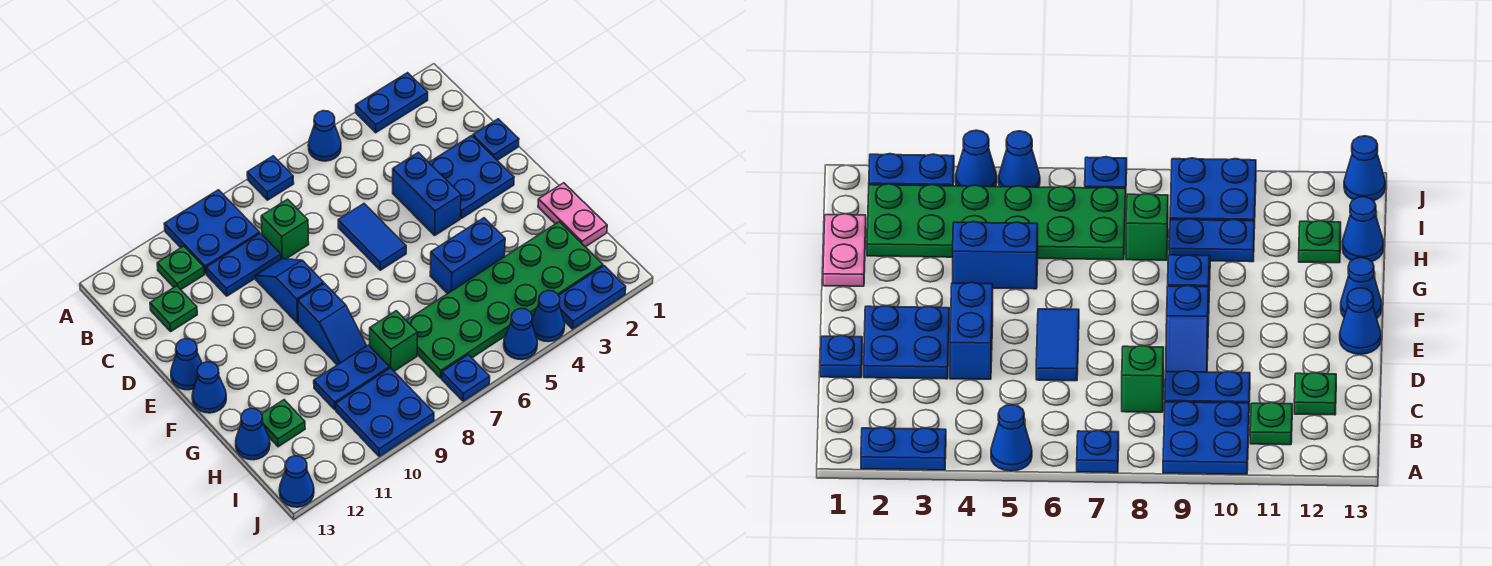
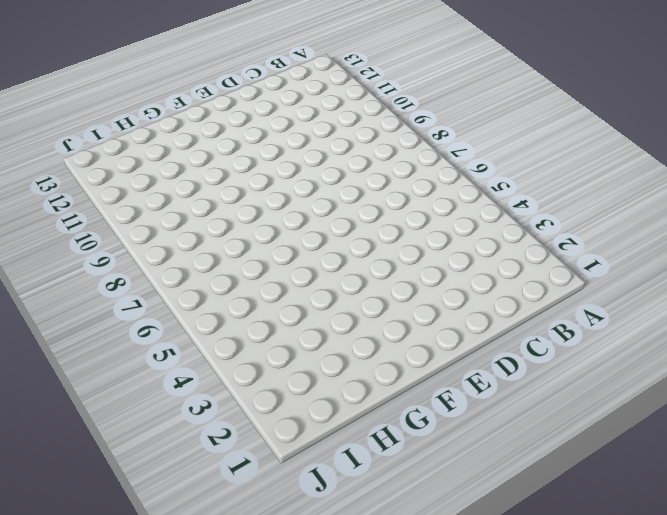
none -> blue plate A2:A3 level 1
none -> blue cone A5 level 1
none -> blue plate A7 level 1

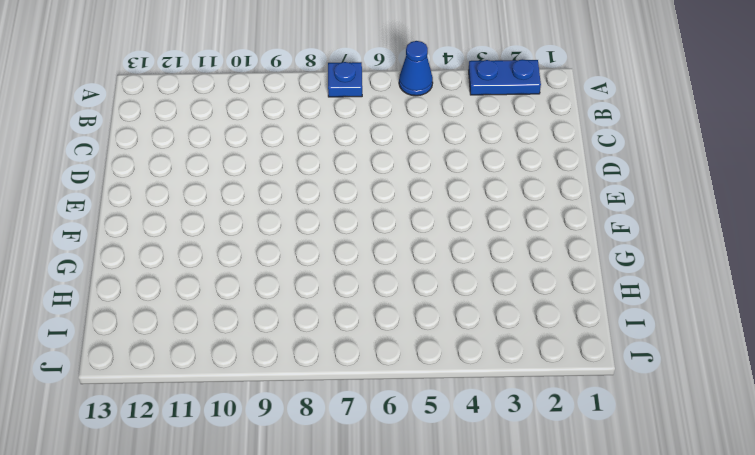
none -> blue plate A9:B10 level 1
none -> green plate B11 level 1
none -> green brick C8 level 1

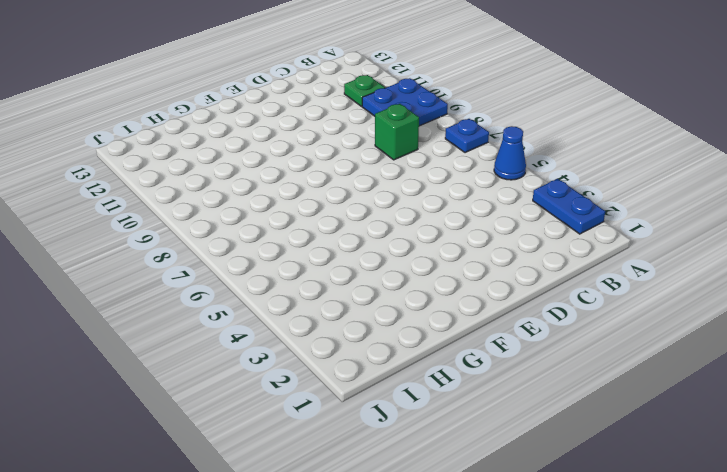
none -> blue plate C9:C10 level 1
none -> green plate C12 level 1
none -> blue plate D1 level 1

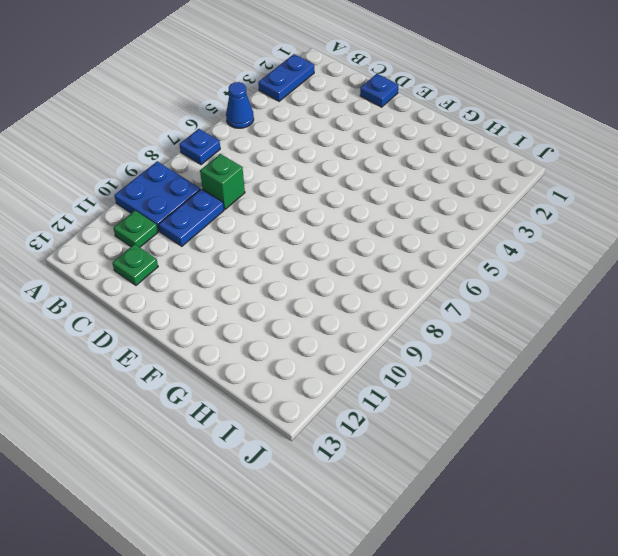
none -> blue plate D2:E3 level 1
none -> blue brick D4:E4 level 1
none -> blue tile D6:E6 level 1

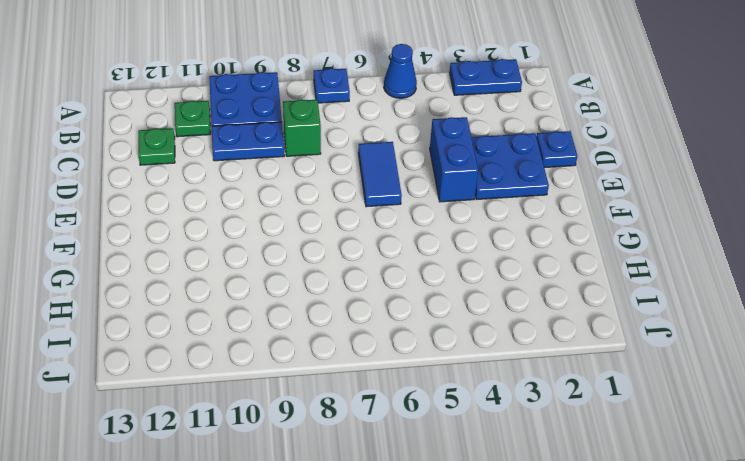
none -> blue slope D9:E9 level 1 top E
none -> blue cone E13 level 1
none -> blue slope F9:G9 level 1 top F

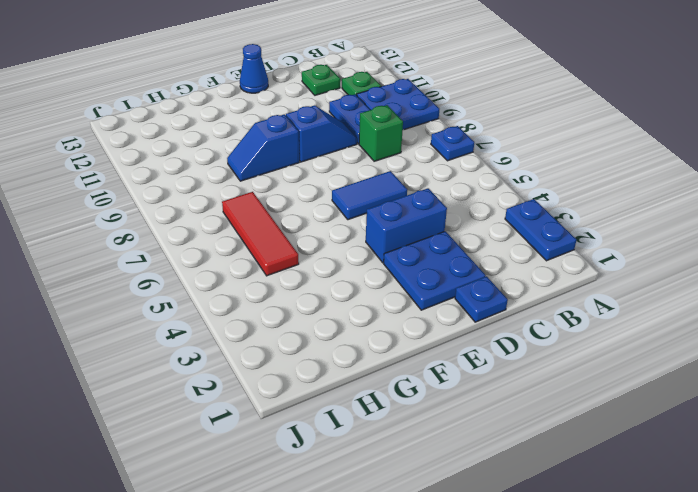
red tile H5:H7 level 1 -> green plate H2:I7 level 1
none -> blue cone A5 level 1
none -> blue cone F13 level 1
none -> pink plate G1:H1 level 1

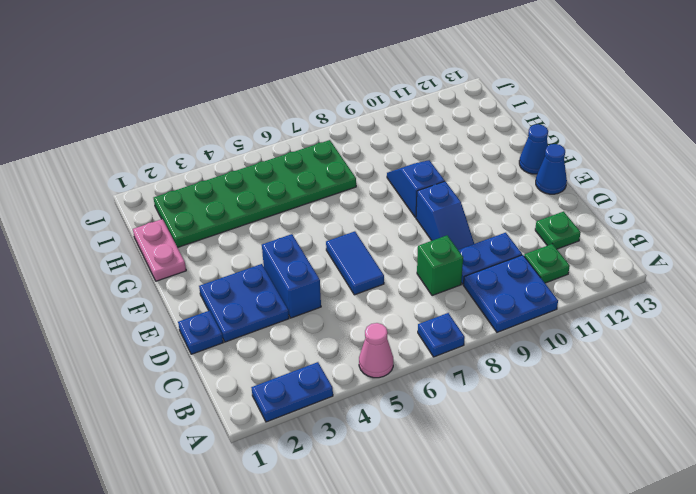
pink cone A5 level 1 -> blue cone A5 level 1
none -> blue brick G4:G5 level 1
none -> green brick H8 level 1
none -> blue plate H9:H10 level 1

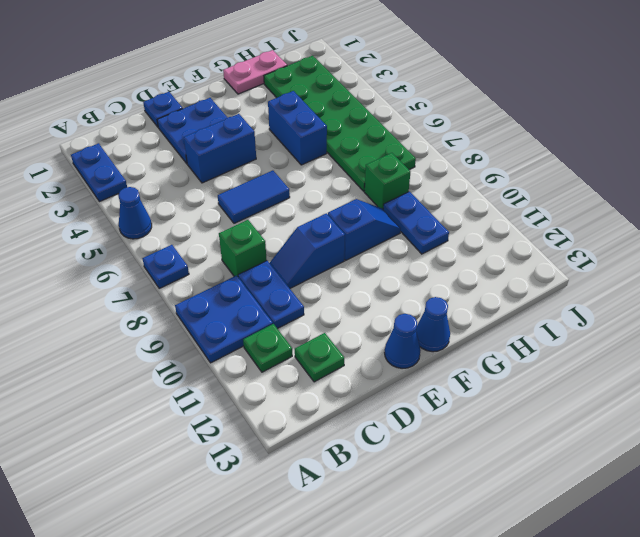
none -> green plate H12 level 1
none -> blue cone H13 level 1
none -> blue plate I9:J10 level 1

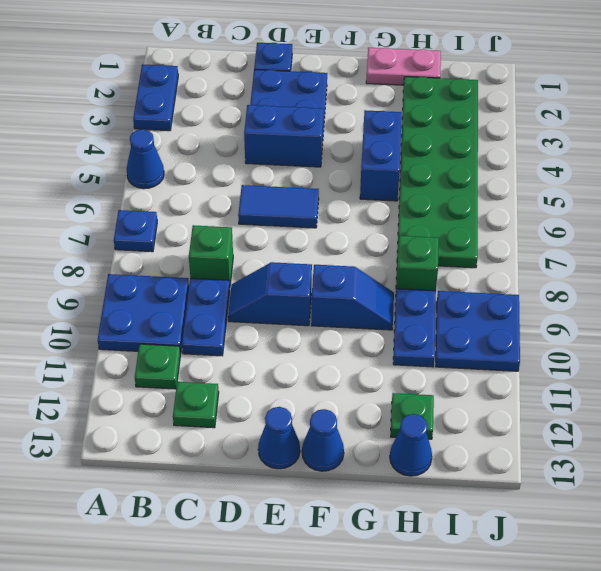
none -> blue plate J2:J3 level 1
none -> blue cone J4 level 1
none -> blue cone J5 level 1

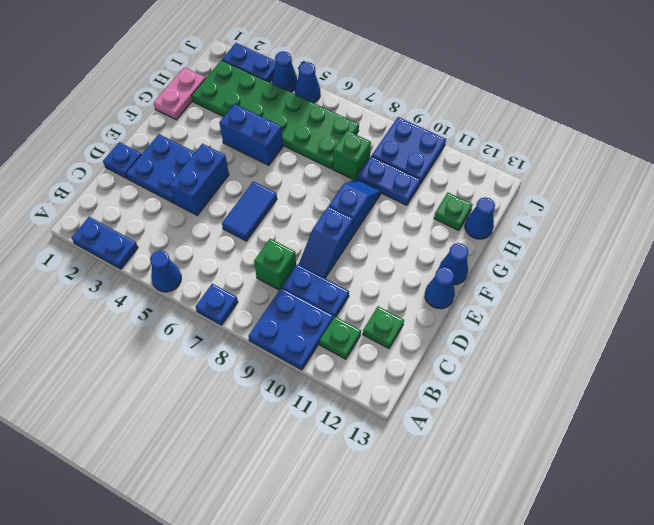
none -> blue plate J7 level 1
none -> blue cone J13 level 1

